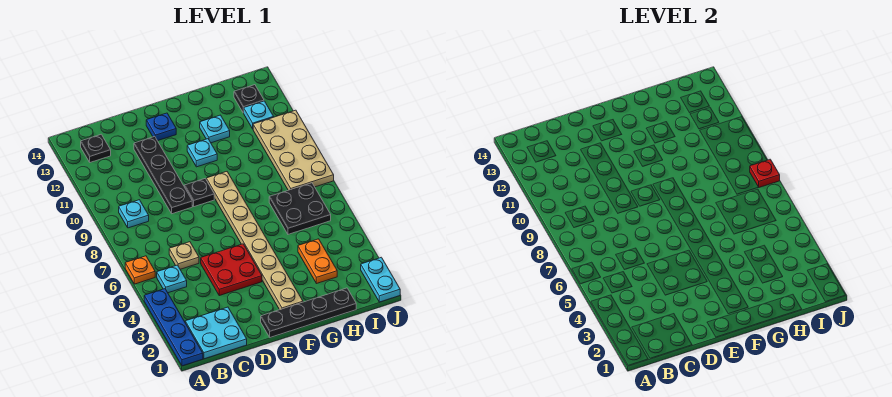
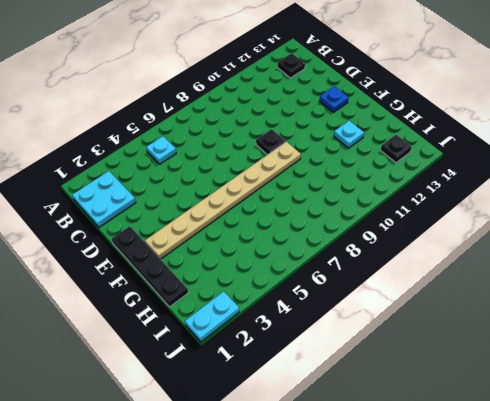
none -> blue plate A1:A4 level 1
none -> orange plate A6 level 1
none -> cyan plate B9 level 1

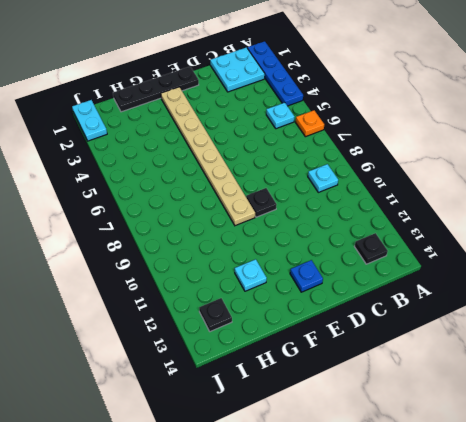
none -> tan plate C6 level 1
none -> red plate D4:E5 level 1
none -> black plate D9:D12 level 1

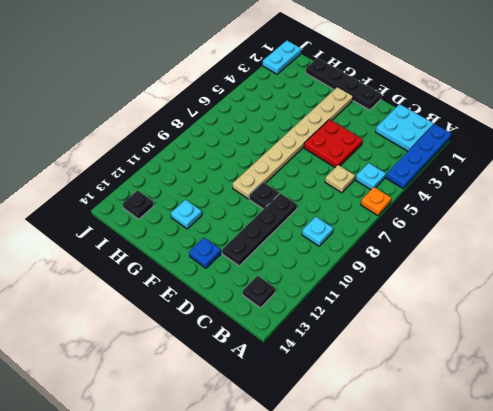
none -> cyan plate F11 level 1
none -> orange plate H3:H4 level 1
none -> black plate H6:I7 level 1

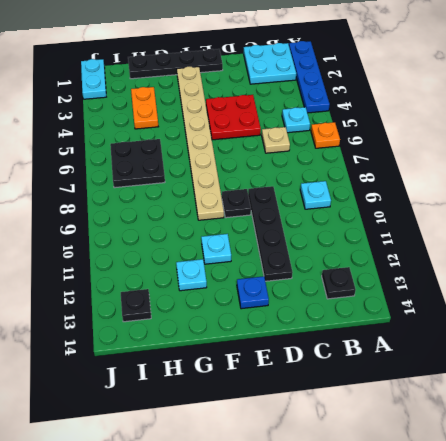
none -> tan plate I8:J11 level 1
none -> cyan plate I12 level 1
none -> red plate J8 level 2

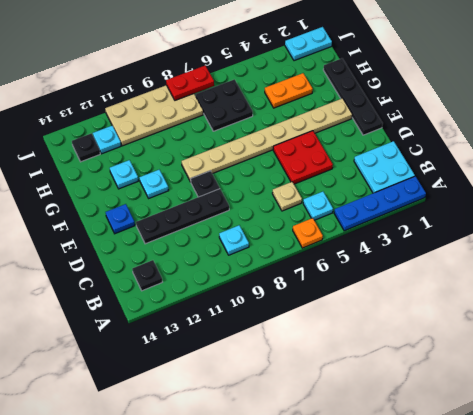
red plate J7:J8 level 2 -> red plate J8 level 2

